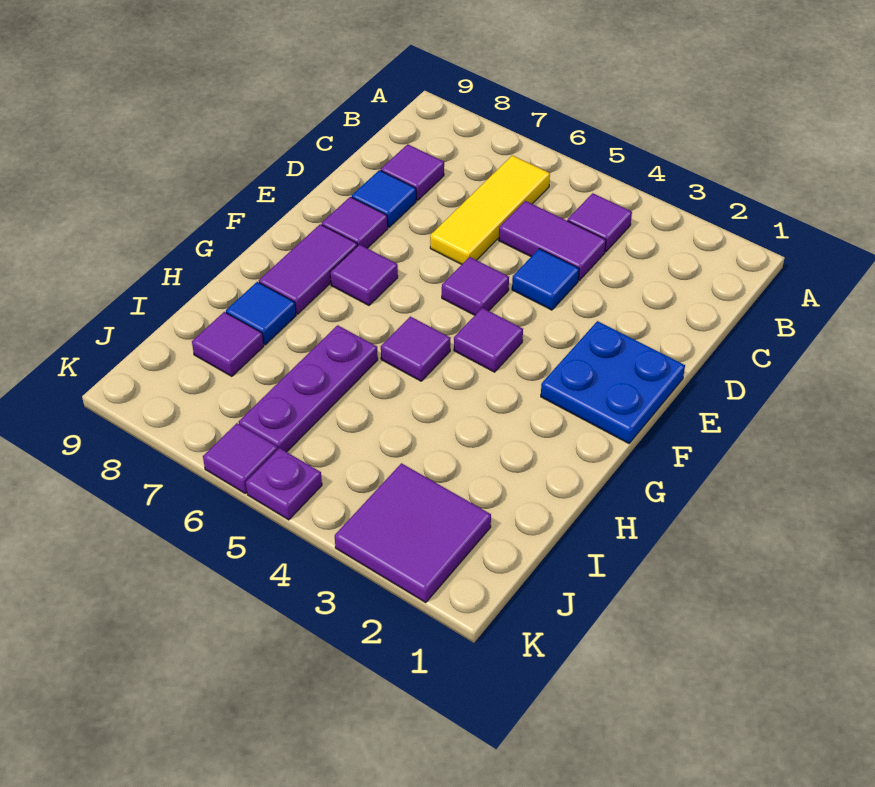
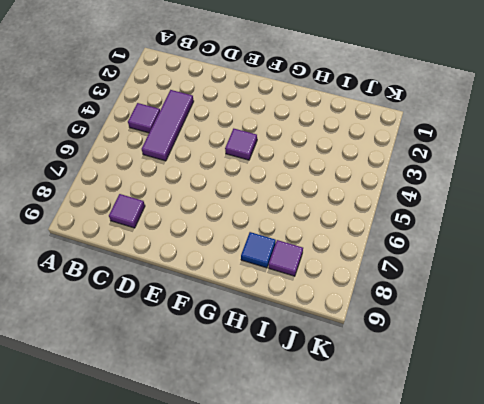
purple tile C3:C5 level 1 -> purple tile C4:C5 level 1
none -> yellow tile B6:D6 level 1
none -> blue tile D4 level 1
none -> blue tile D8 level 1

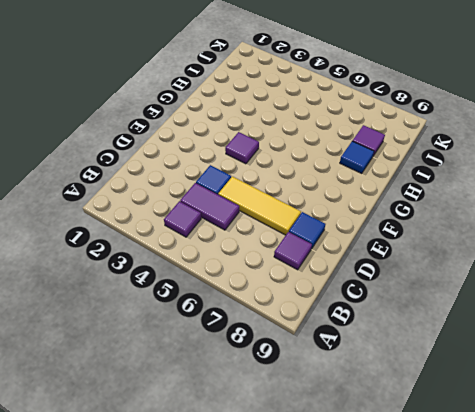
yellow tile D5:D7 level 1 -> yellow tile B6:D6 level 1
none -> blue plate E1:F2 level 1
none -> purple tile E5 level 1
none -> purple tile E8 level 1

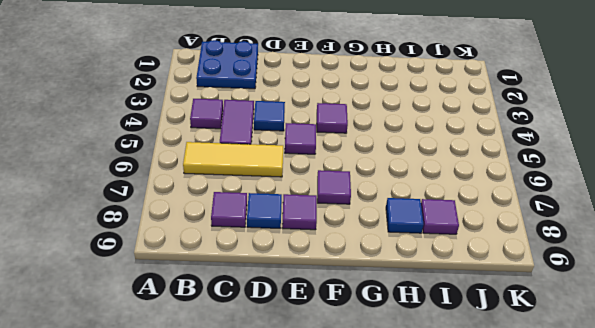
blue plate B1:C2 level 1 -> blue plate E1:F2 level 1
none -> purple tile F8:G8 level 1
none -> purple tile G5 level 1
none -> purple plate H6:J6 level 1

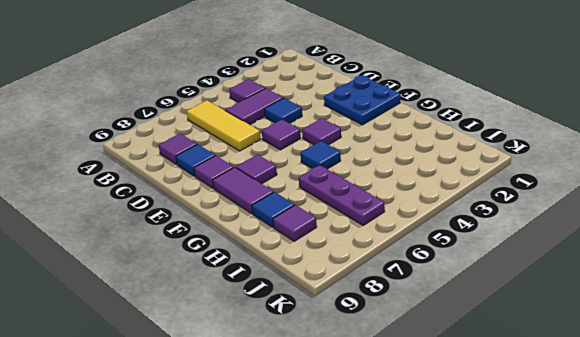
blue tile G5 level 1 -> purple tile G5 level 1
none -> purple tile J2:K3 level 1
none -> purple plate K5 level 1
none -> purple tile K6 level 1

